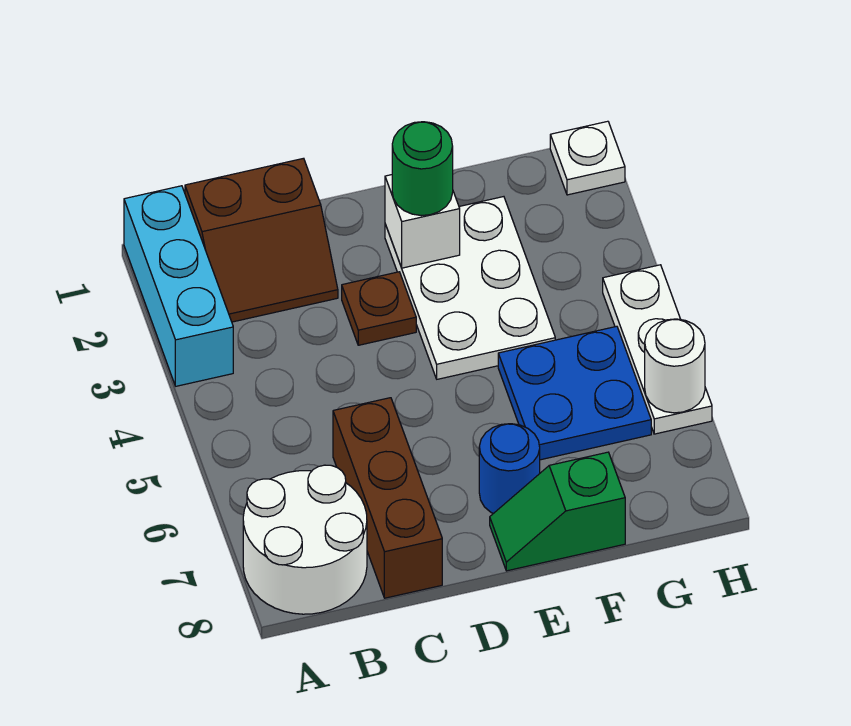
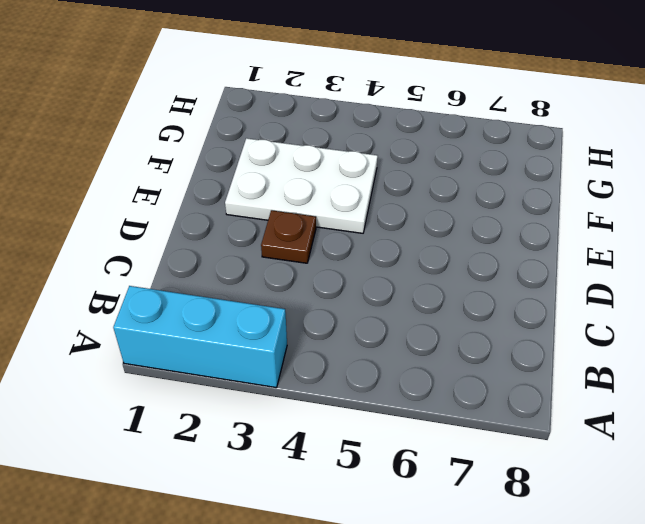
none -> white round brick A7:B8 level 1
none -> brown slope B1:C2 level 1 top 1
none -> brown brick C6:C8 level 1

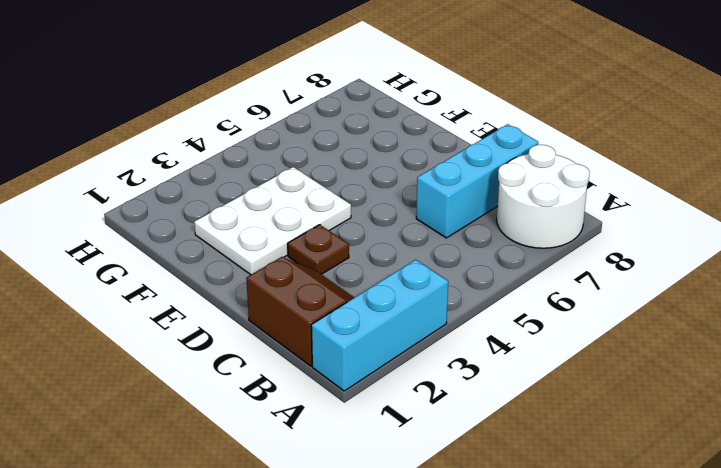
cyan brick C6:C8 level 1 -> brown brick C6:C8 level 1
none -> blue round brick E7 level 1
none -> green slope E8:F8 level 1 top F
none -> blue plate F5:G6 level 1

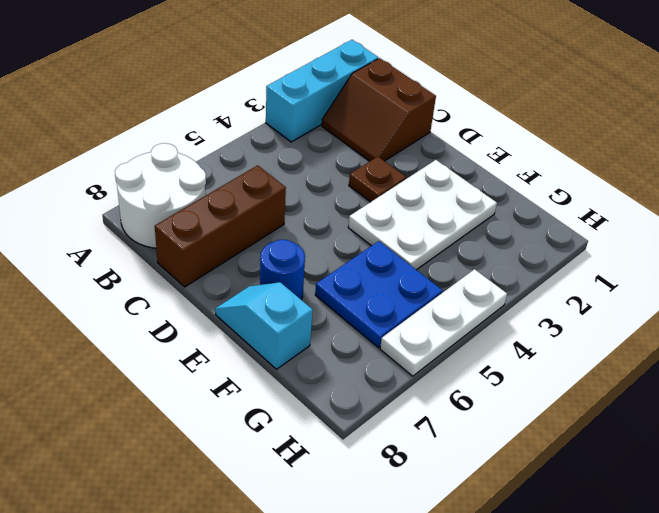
cyan slope E8:F8 level 1 top F -> green slope E8:F8 level 1 top F
none -> white plate H1 level 1
none -> white brick E2 level 2
none -> white round brick H6 level 2

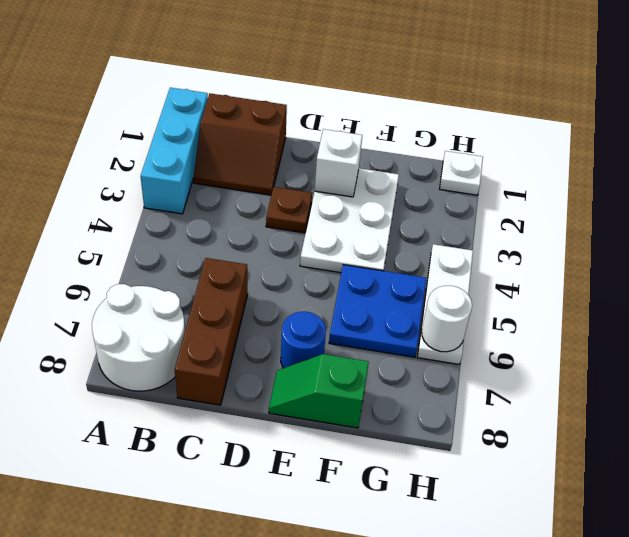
none -> green round brick E2 level 3

